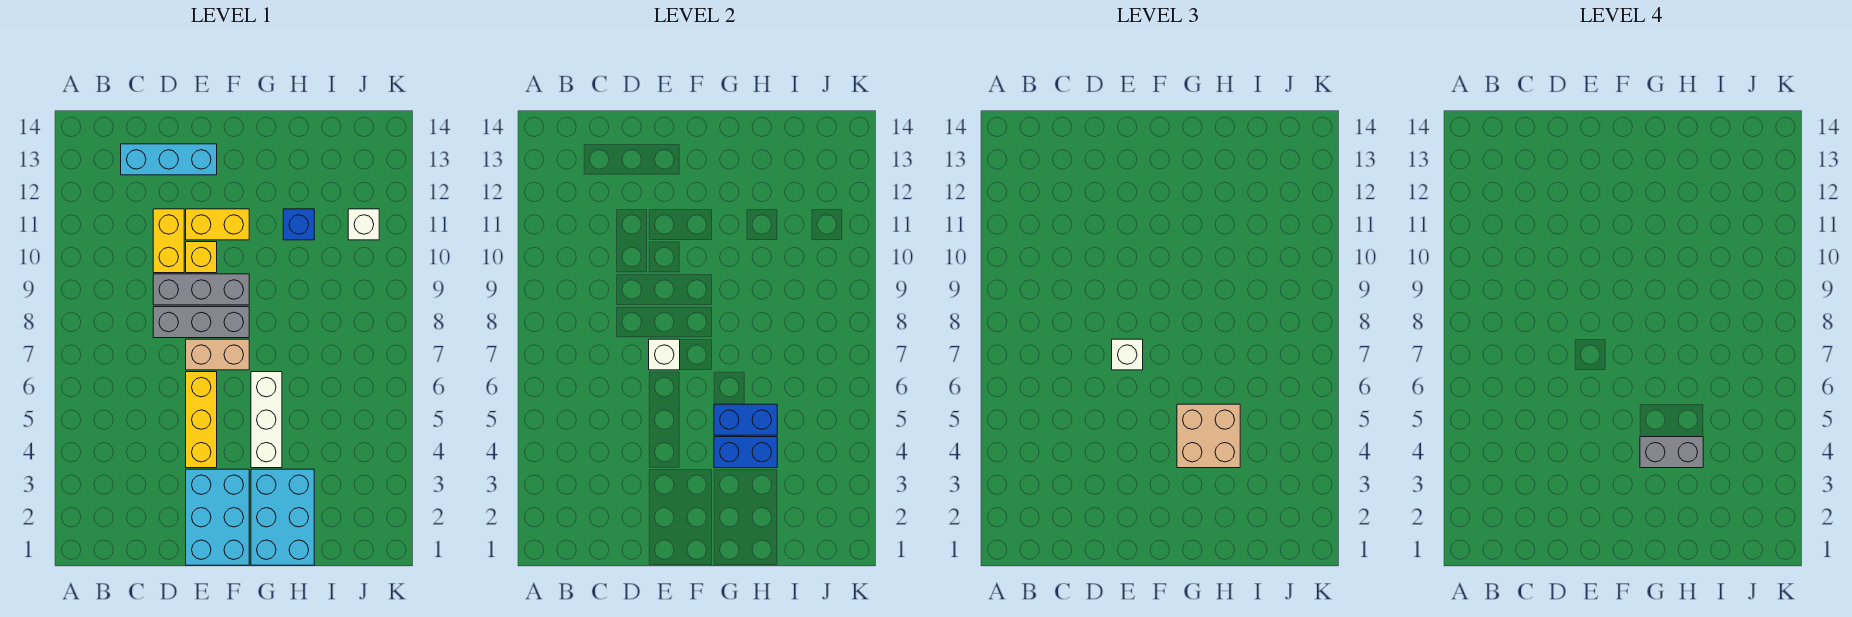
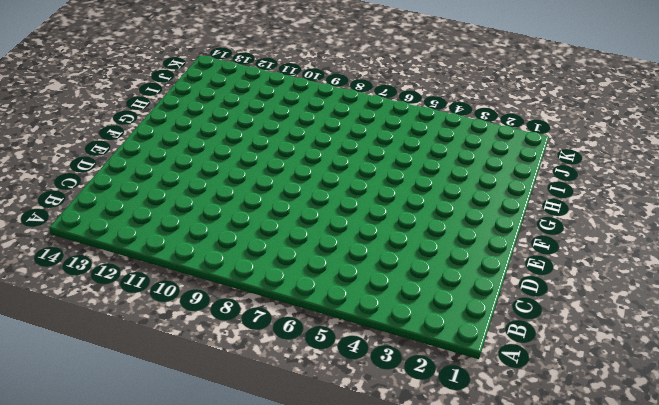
none -> cyan brick C13:E13 level 1
none -> grey brick D8:F8 level 1
none -> grey brick D9:F9 level 1

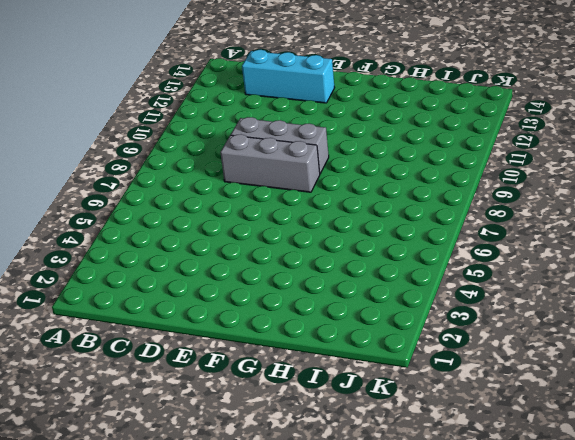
none -> yellow brick D10:D11 level 1
none -> cyan brick E1:F3 level 1
none -> yellow brick E4:E6 level 1

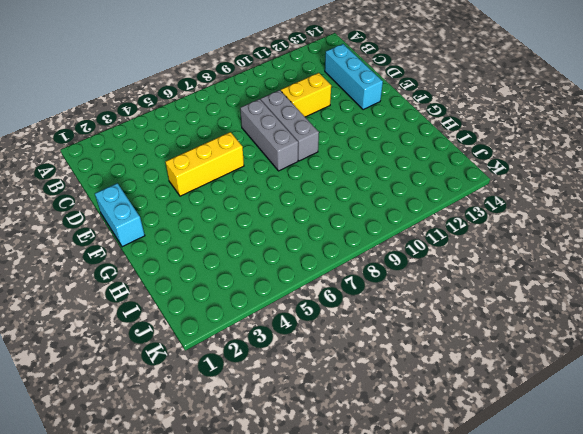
cyan brick E1:F1 level 1 -> cyan brick E1:F3 level 1
none -> tan brick E7:F7 level 1
none -> yellow brick E10 level 1
none -> yellow brick E11:F11 level 1

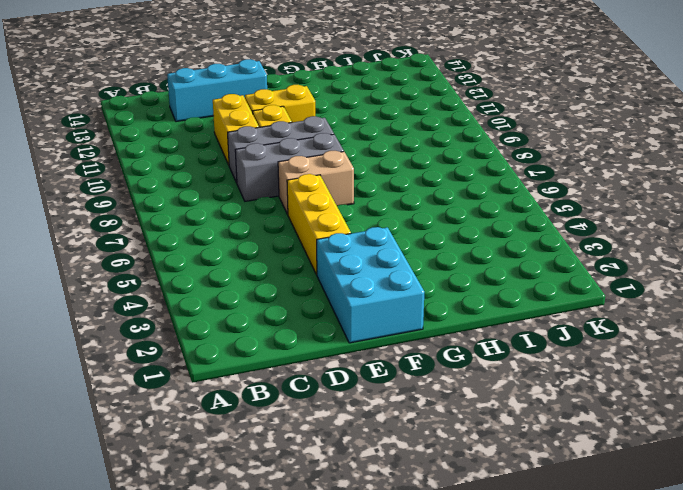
none -> cyan brick G1:H3 level 1
none -> white brick G4:G6 level 1
none -> blue brick H11 level 1

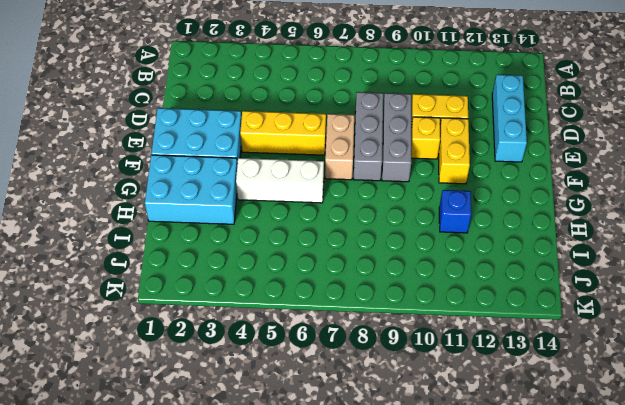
none -> white brick J11 level 1
none -> white brick E7 level 2
none -> blue brick G4:H4 level 2

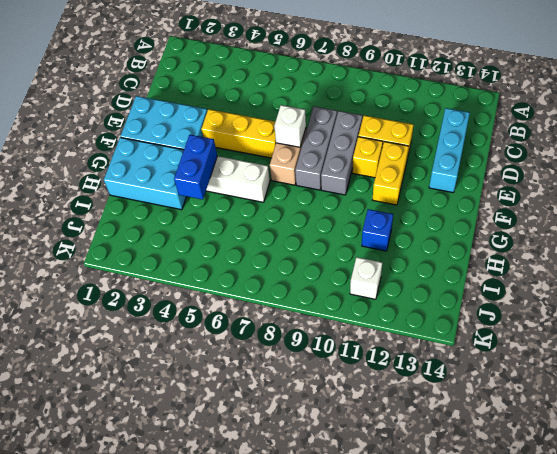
none -> blue brick G5:H5 level 2
none -> white brick E7 level 3
none -> tan brick G4:H5 level 3

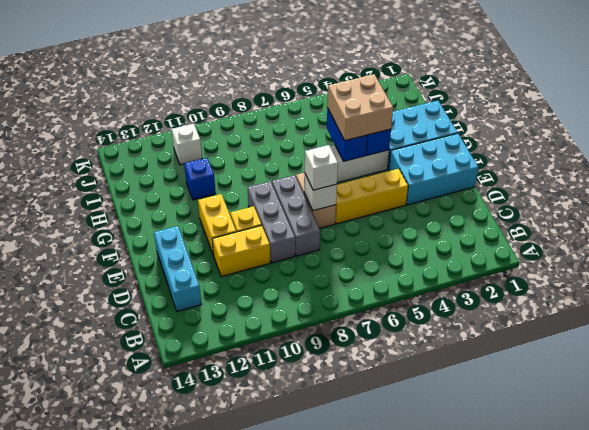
none -> grey brick G4:H4 level 4

